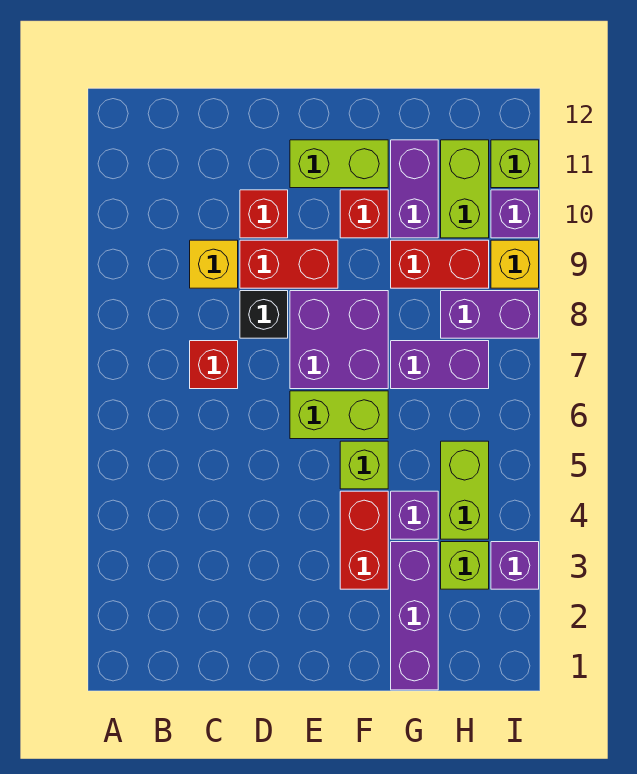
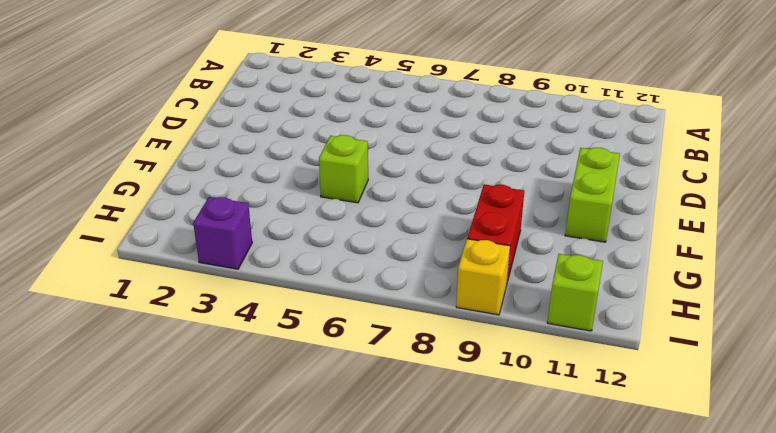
none -> red brick C7 level 1
none -> yellow brick C9 level 1
none -> black brick D8 level 1

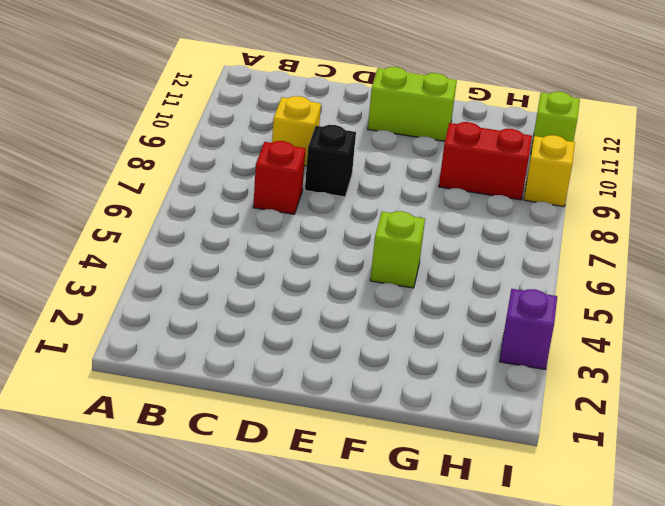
none -> red brick D9:E9 level 1
none -> red brick D10 level 1
none -> lime brick E6:F6 level 1

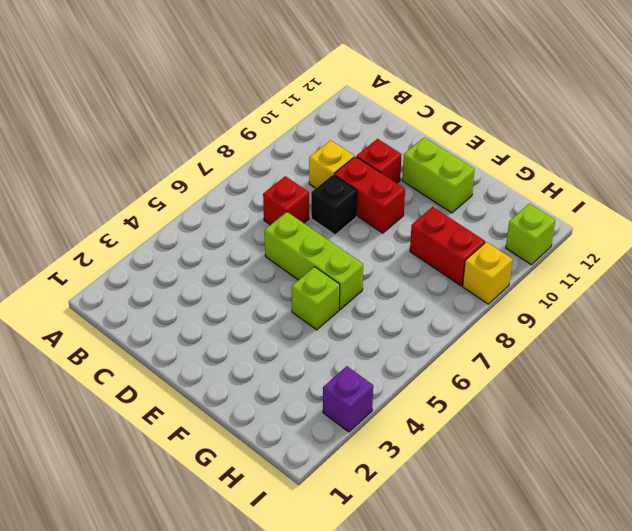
lime brick D6:F6 level 1 -> lime brick E6:F6 level 1
none -> purple brick E7:F8 level 1
none -> red brick F3:F4 level 1
none -> red brick F10 level 1

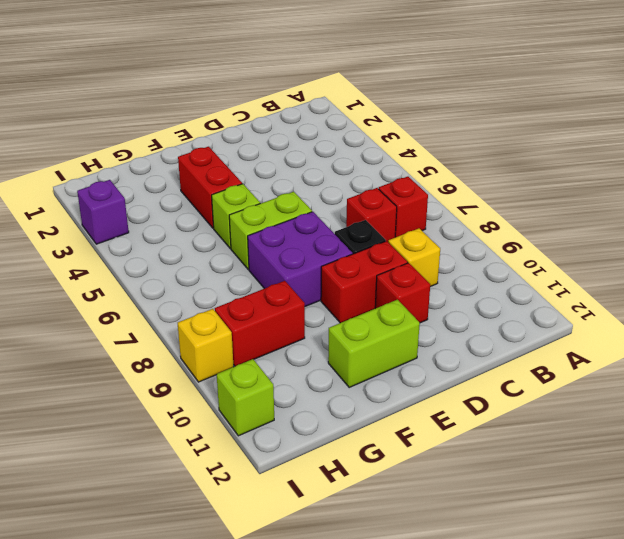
red brick B7 level 1 -> red brick F10 level 1
none -> purple brick G1:G3 level 1
none -> purple brick G4 level 1
none -> purple brick G7:H7 level 1

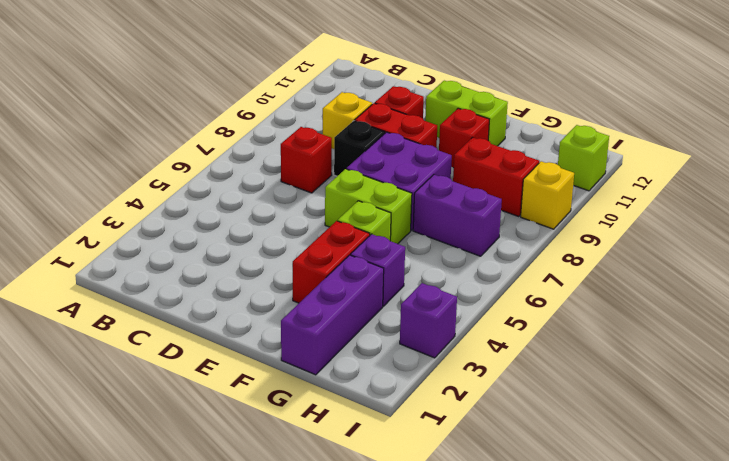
none -> purple brick G10:G11 level 1
none -> lime brick H3 level 1
none -> lime brick H4:H5 level 1

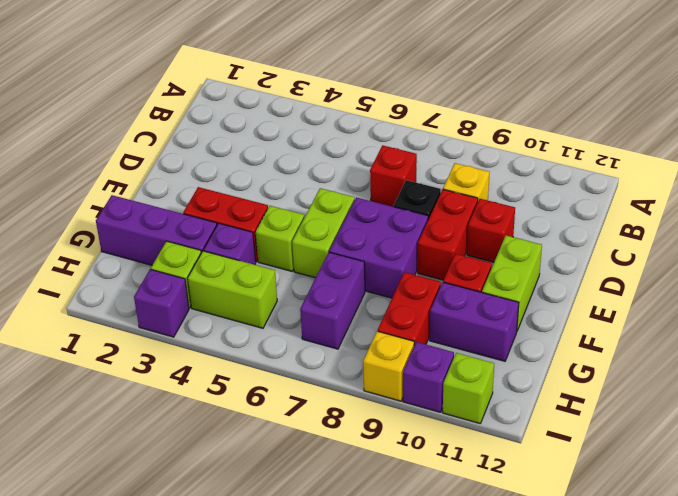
none -> purple brick H8:I8 level 1
none -> lime brick H10:H11 level 1

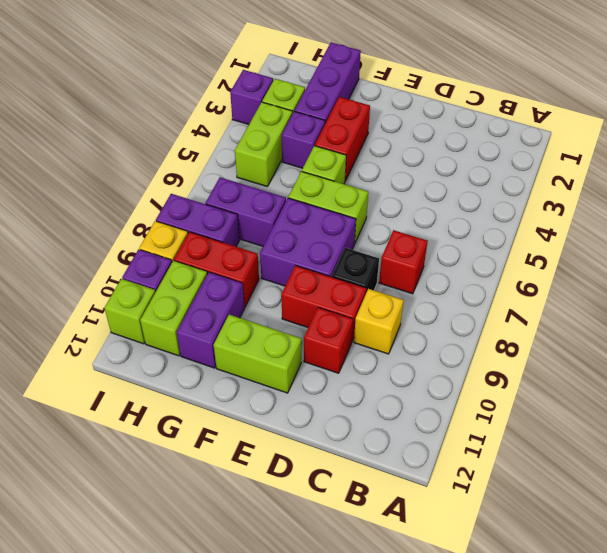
none -> red brick F10 level 1

